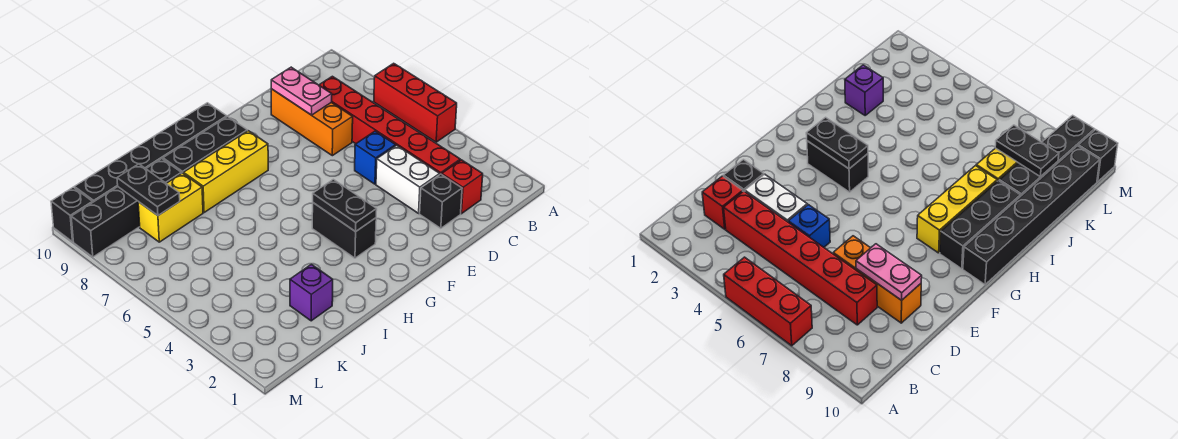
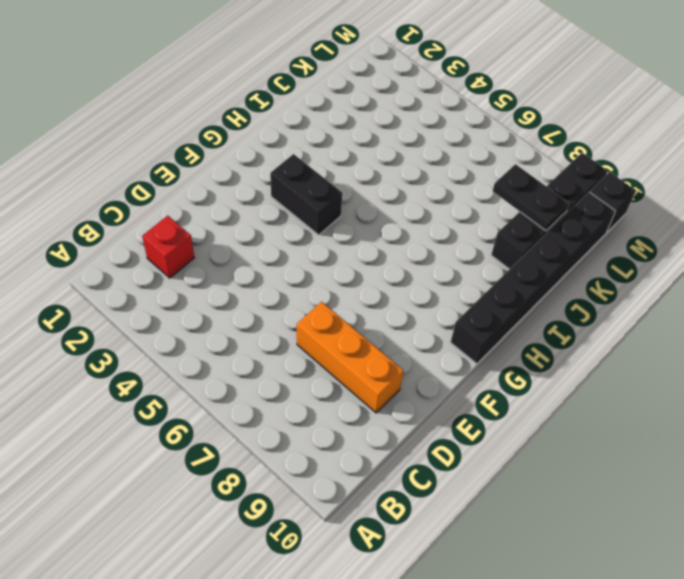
none -> red brick A5:A7 level 1
none -> red brick C3:C8 level 1
none -> black brick D2 level 1

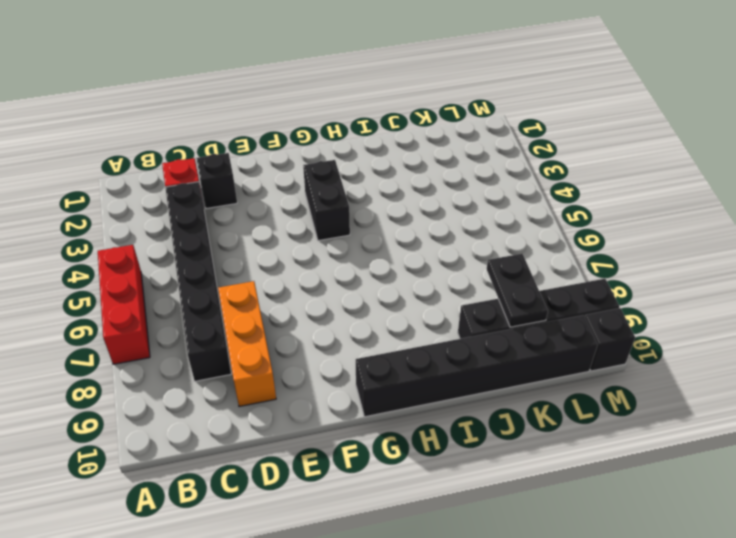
black brick C3:C8 level 1 -> red brick C3:C8 level 1
none -> white brick D3:D4 level 1
none -> blue brick D5 level 1
none -> yellow brick G8:I8 level 1

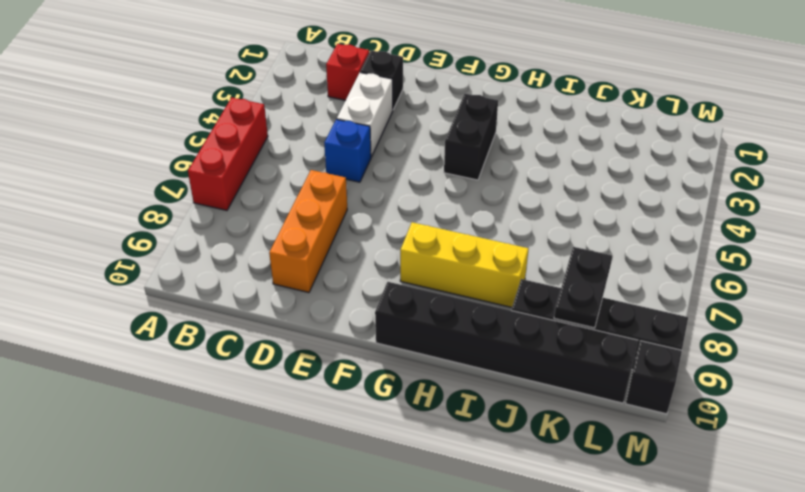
none -> red brick C3:C8 level 1
none -> black brick G9:I9 level 1
none -> purple brick J2 level 1

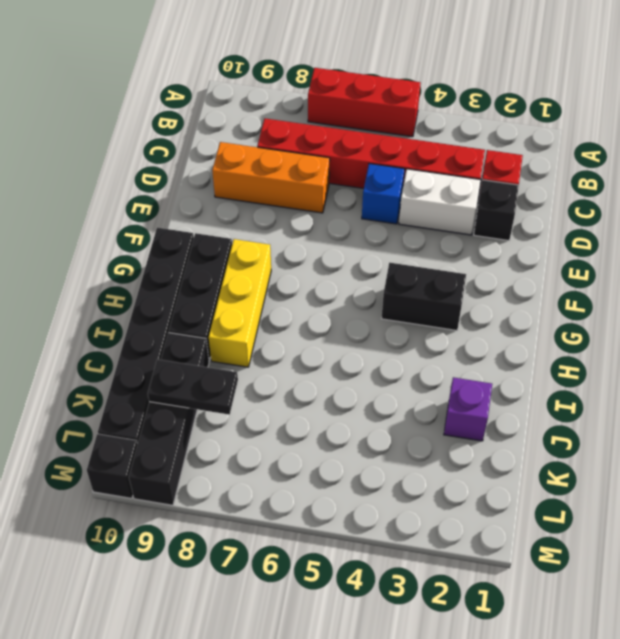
none -> yellow brick J8:K8 level 1
none -> pink plate D8:D9 level 2
none -> black plate G3:G4 level 2

